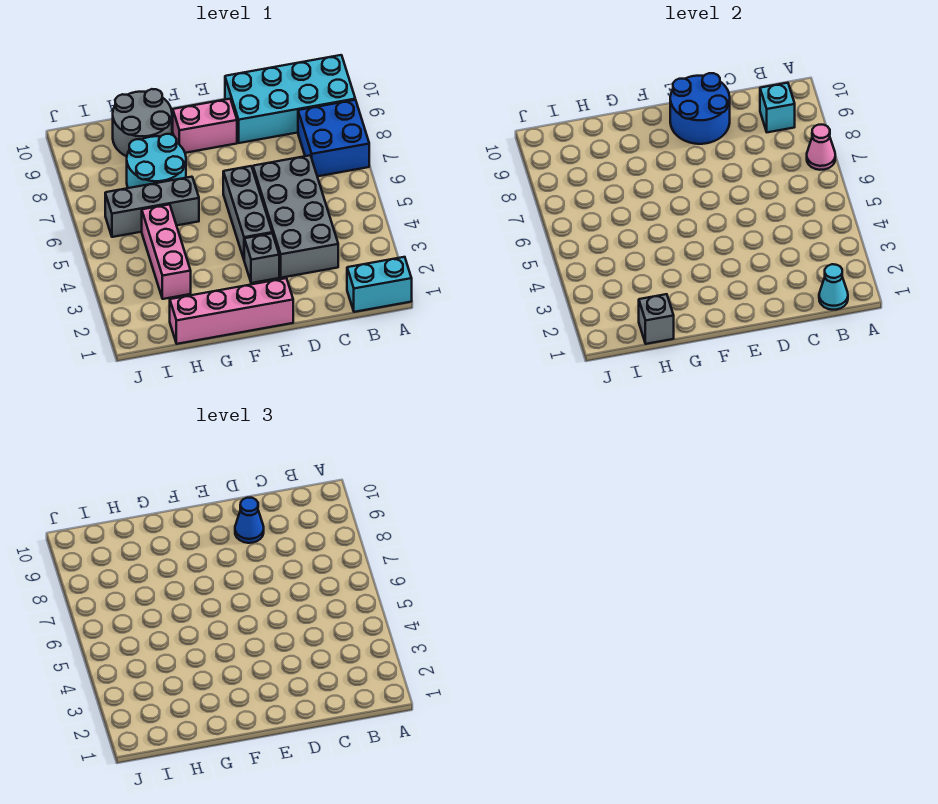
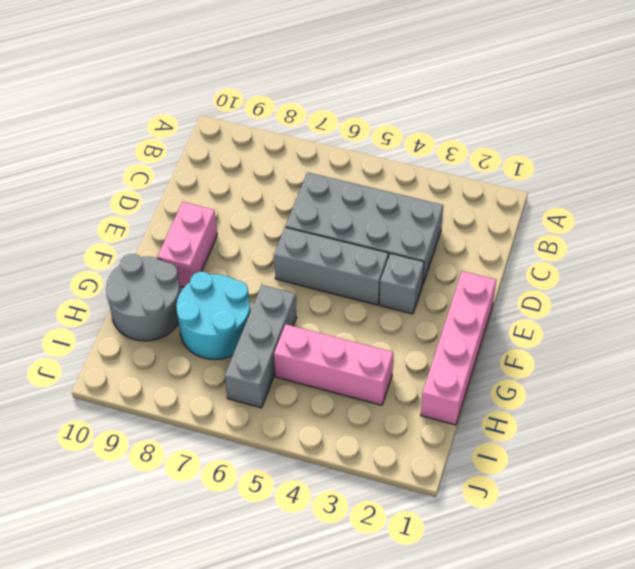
none -> cyan brick A1:B1 level 1
none -> blue brick A7:B8 level 1
none -> cyan brick A9:D10 level 1

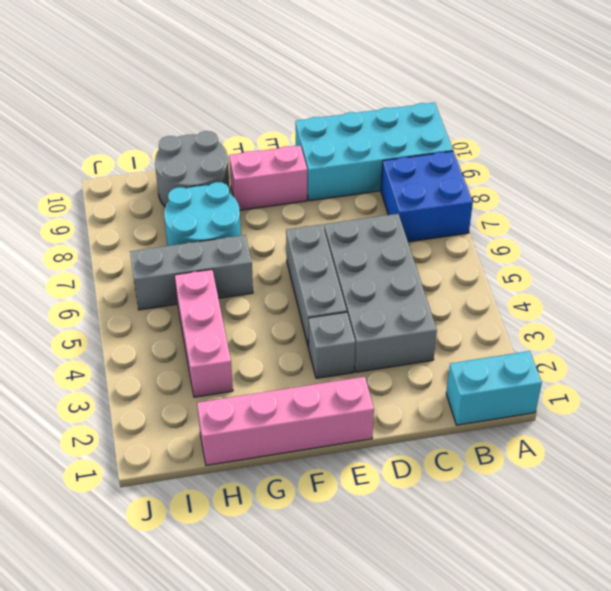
none -> pink cone A7 level 2
none -> cyan cone B1 level 2
none -> cyan brick B9 level 2

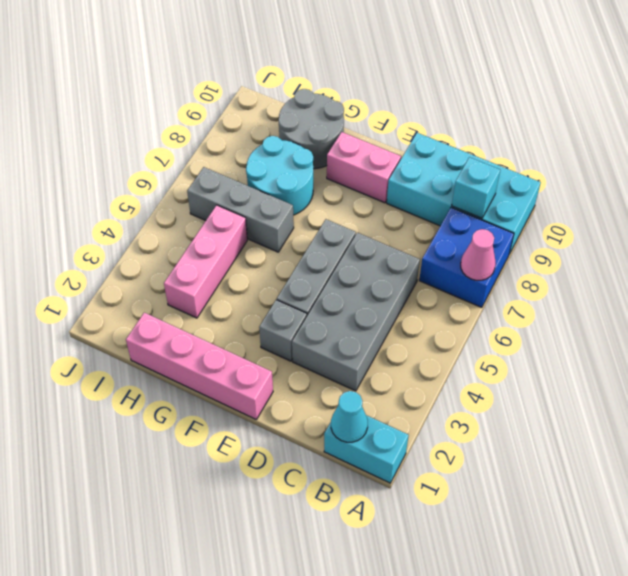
none -> blue round brick D9:E10 level 2
none -> grey brick H1 level 2
none -> blue cone D9 level 3

